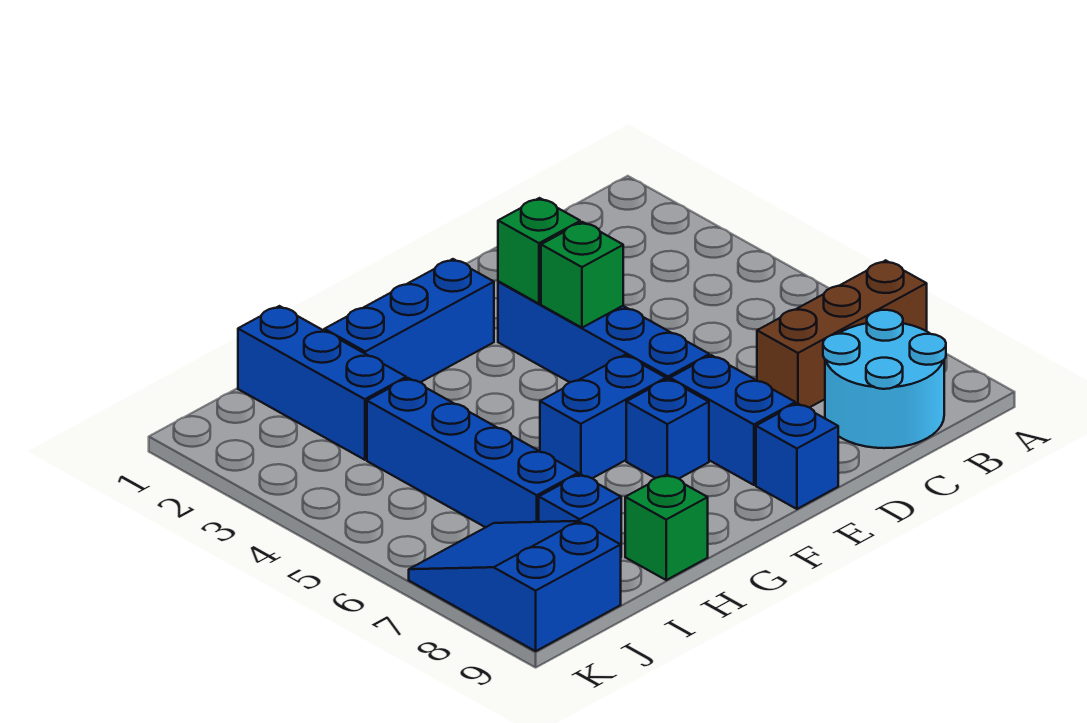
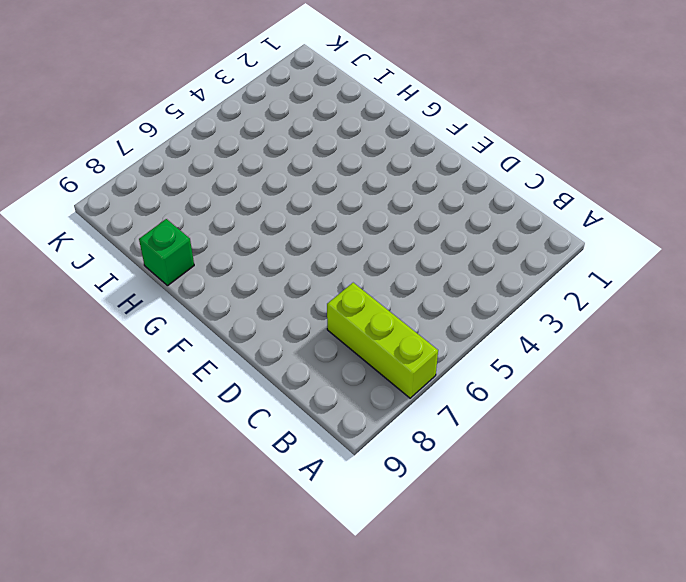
lime brick A7:C7 level 1 -> brown brick A7:C7 level 1
none -> cyan round brick B8:C9 level 1
none -> blue brick E3:E6 level 1
none -> blue brick E7:E8 level 1

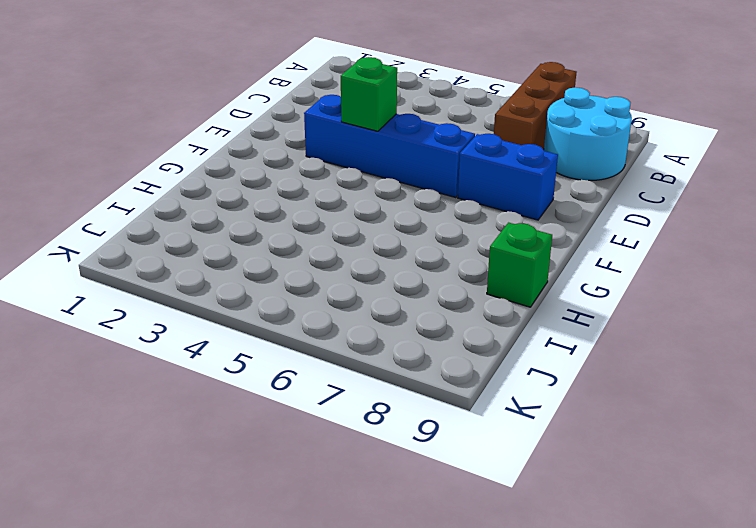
none -> blue brick E9 level 1
none -> blue brick F2:H2 level 1
none -> blue brick F6:G6 level 1

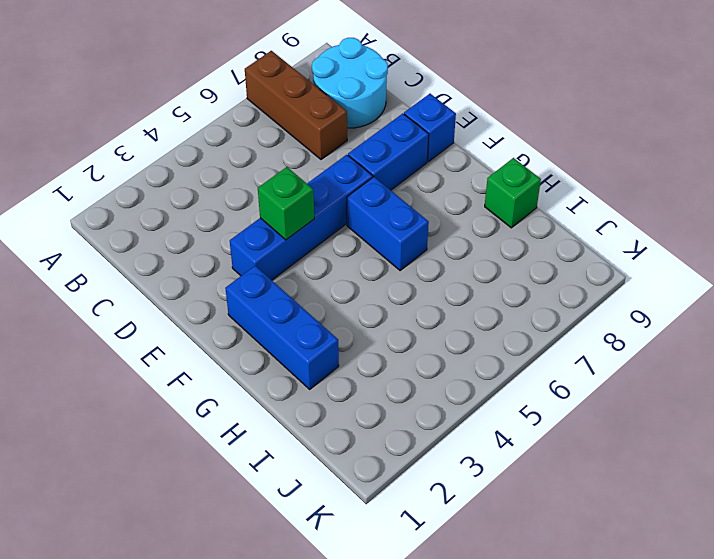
none -> blue brick F7 level 1
none -> blue brick I1:I3 level 1
none -> blue brick I4:I7 level 1

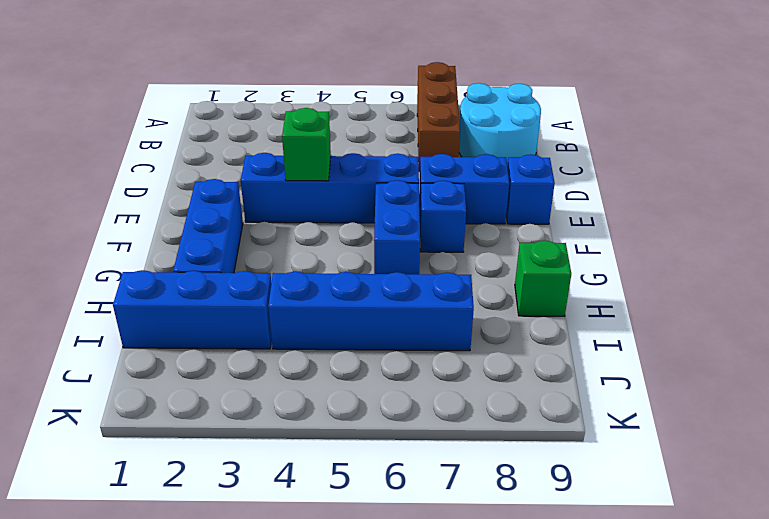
none -> blue brick I8 level 1
none -> blue slope J7:K9 level 1 top 9
none -> green brick E3 level 2

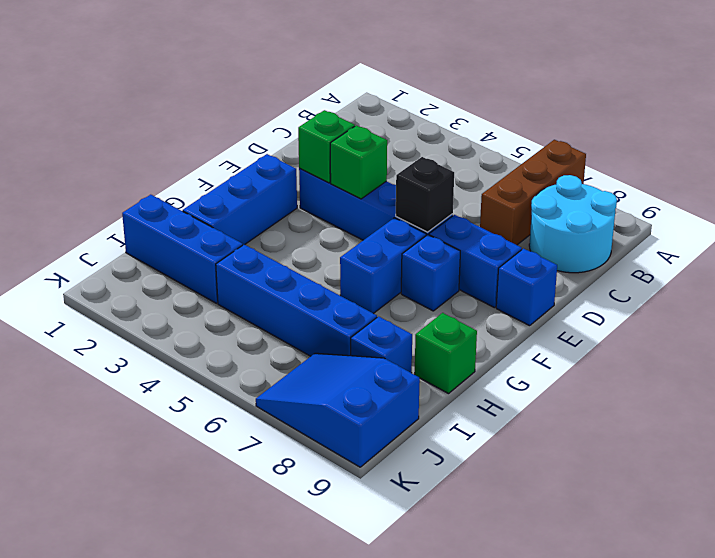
black brick E6 level 2 -> none

